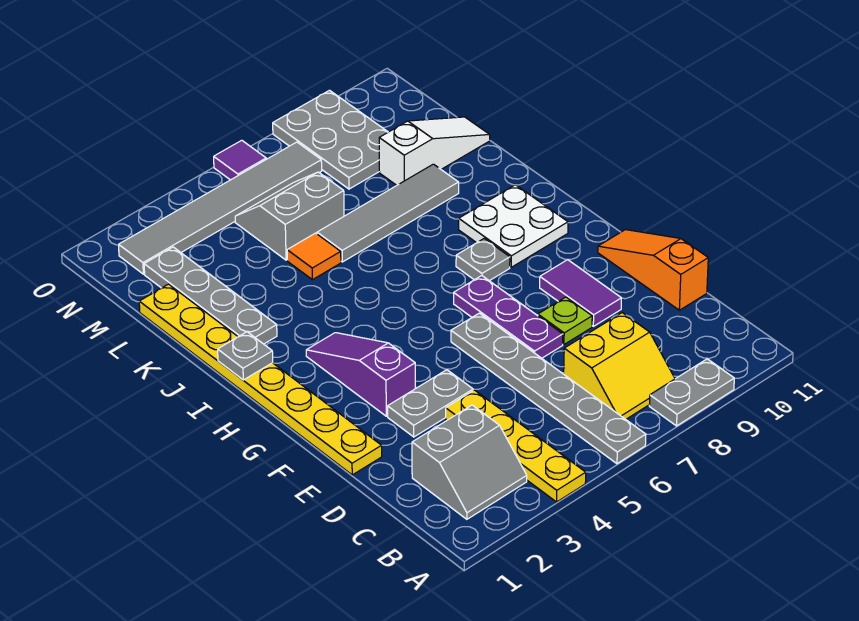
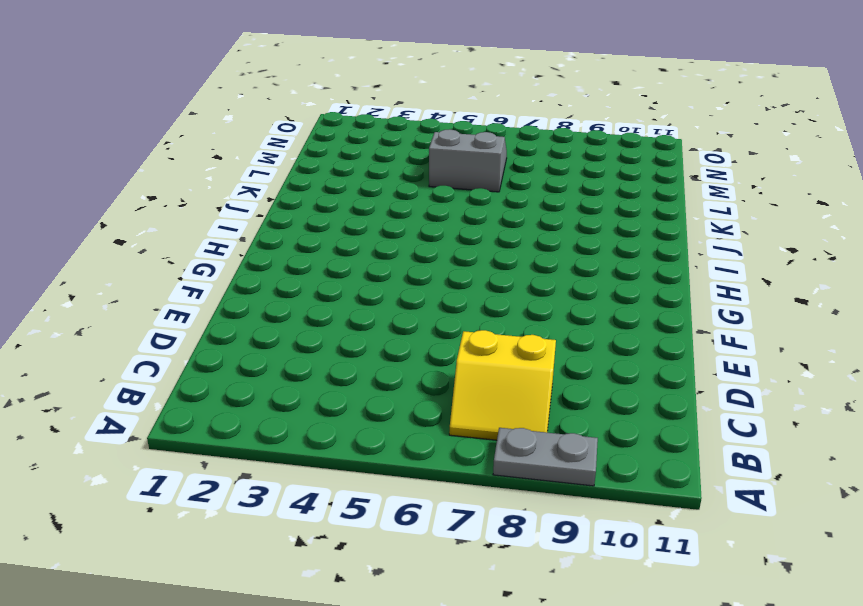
none -> yellow plate A4:D4 level 1
none -> grey plate A6:F6 level 1
none -> grey slope B2:C3 level 1 top C

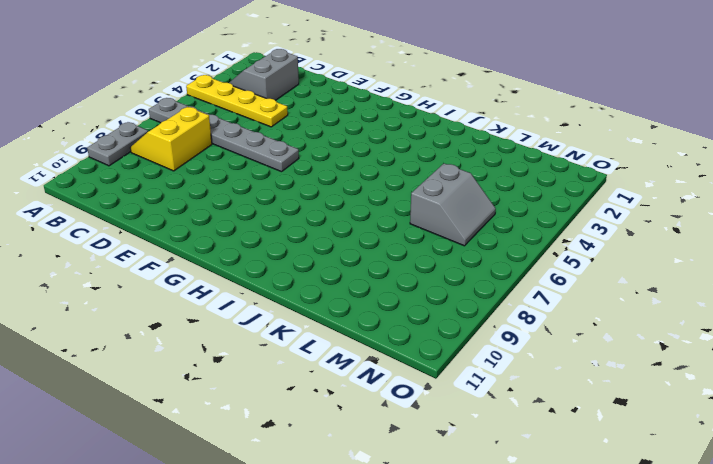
none -> orange slope D11:F11 level 1 top D
none -> yellow plate E1:L1 level 1
none -> grey plate E3:E4 level 1

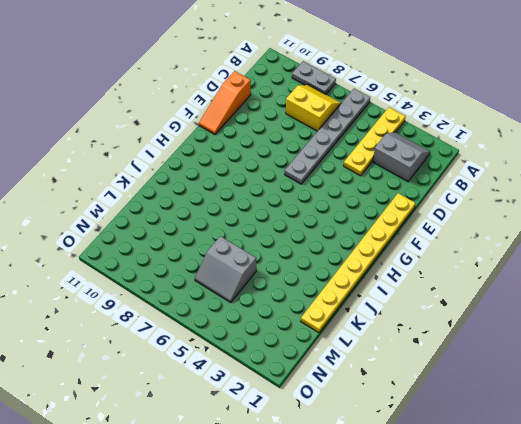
none -> grey plate E3:E4 level 1
none -> purple plate E7:G7 level 1
none -> lime plate E8 level 1

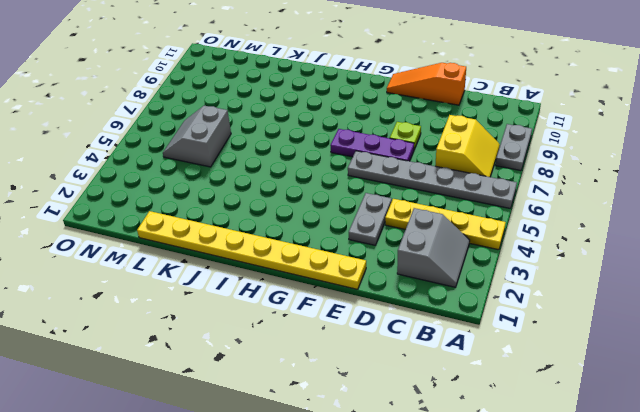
none -> purple tile E9:F9 level 1
none -> purple slope F3:H3 level 1 top F
none -> grey plate H8 level 1

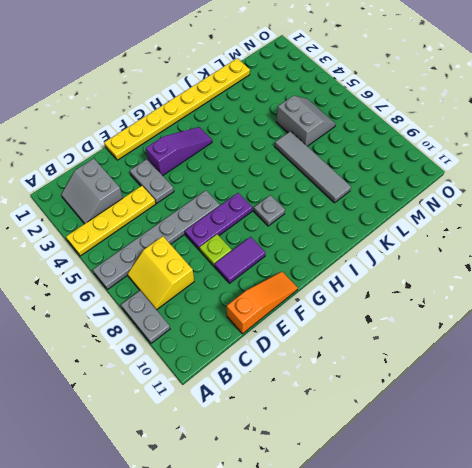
none -> white plate H9:I10 level 1
none -> grey plate J2:M2 level 1
none -> orange tile K5 level 1

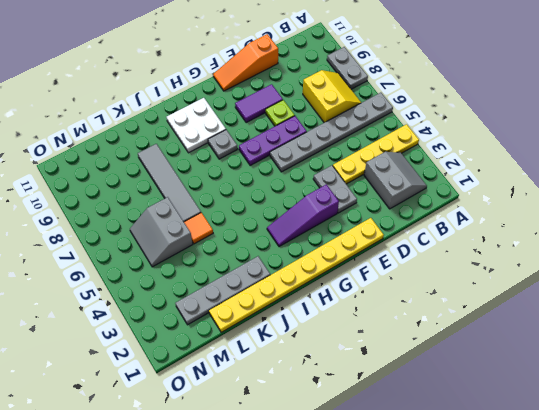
none -> white slope L9:L11 level 1 top 9
none -> grey plate M8:O9 level 1
none -> grey tile N2:N7 level 1

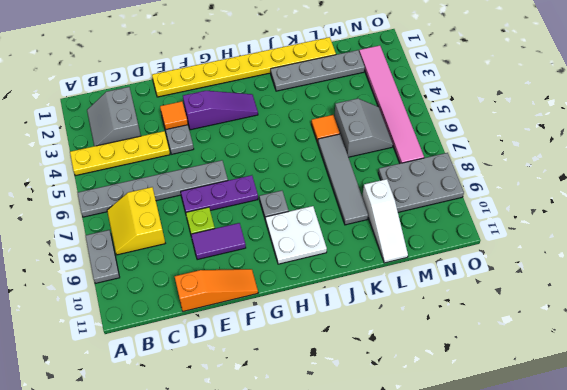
orange tile E3 level 2 -> none
pink tile N2:N7 level 1 -> grey tile N2:N7 level 1
none -> purple tile O6 level 1
none -> grey plate I1 level 2

